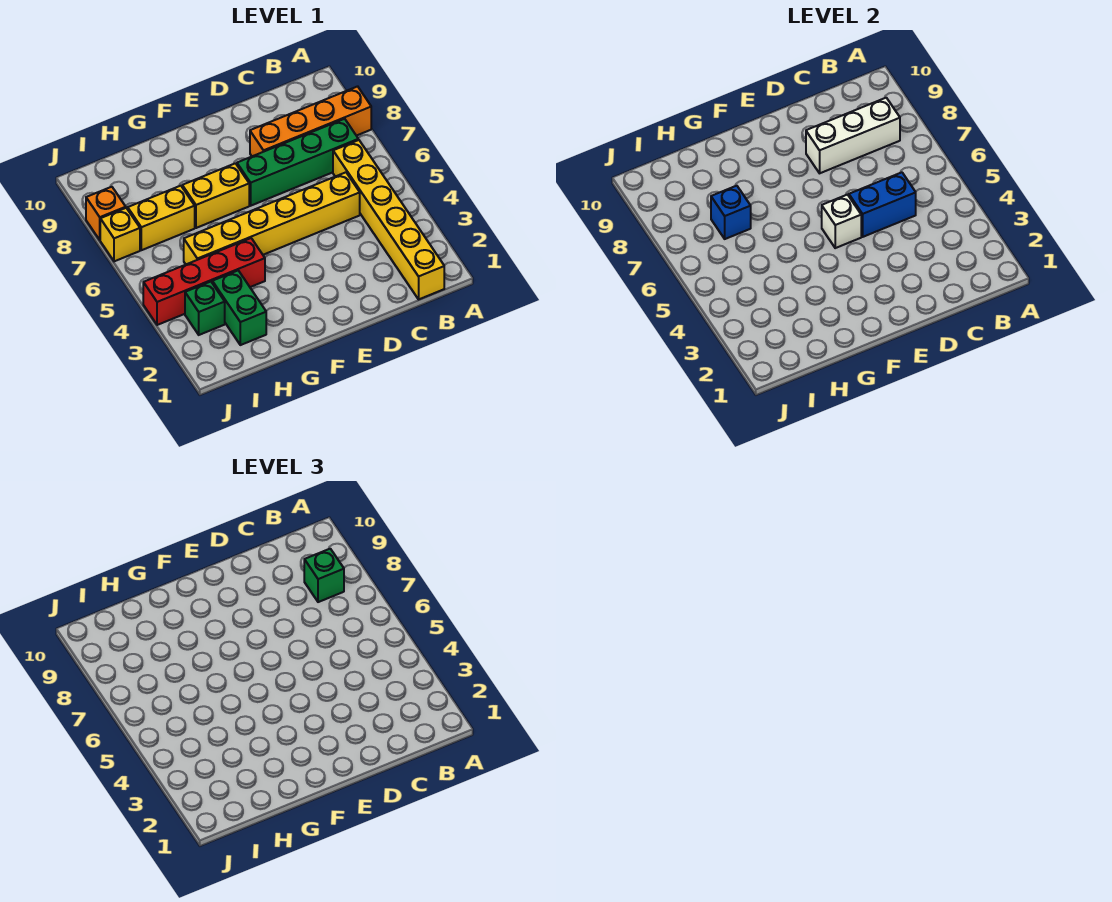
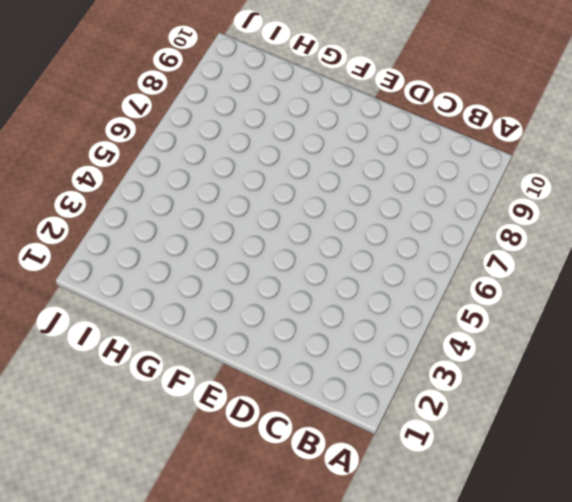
none -> orange brick A8:D8 level 1
none -> yellow brick B1:B6 level 1
none -> green brick B7:E7 level 1

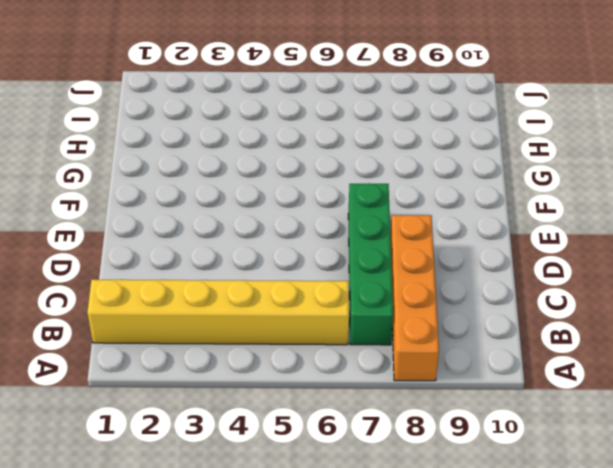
none -> yellow brick C5:H5 level 1
none -> yellow brick F7:G7 level 1
none -> red brick G4:J4 level 1

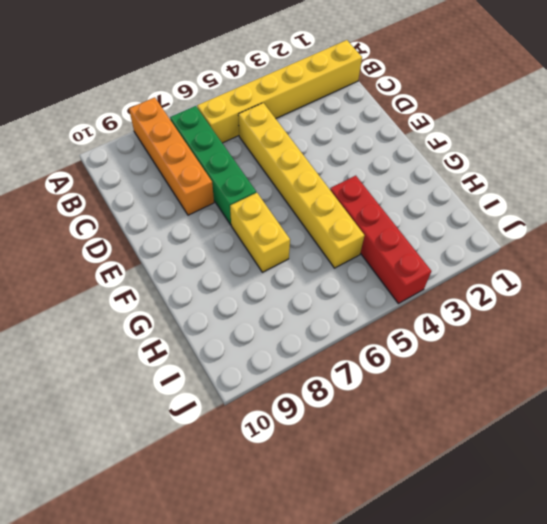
none -> green brick H2:H3 level 1
none -> yellow brick H7:I7 level 1
none -> green brick I3 level 1

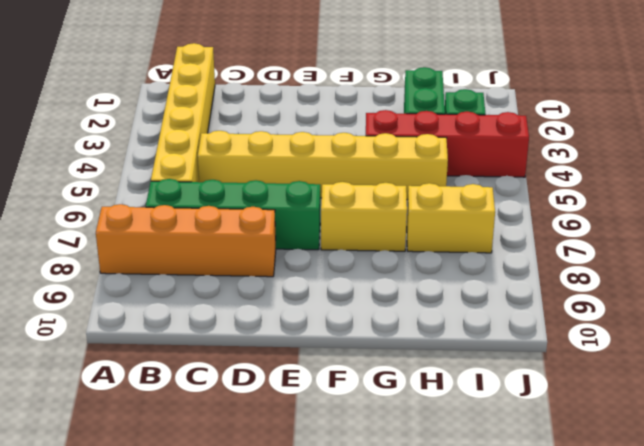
none -> yellow brick J7 level 1
none -> orange brick J8 level 1
none -> white brick B8:D8 level 2

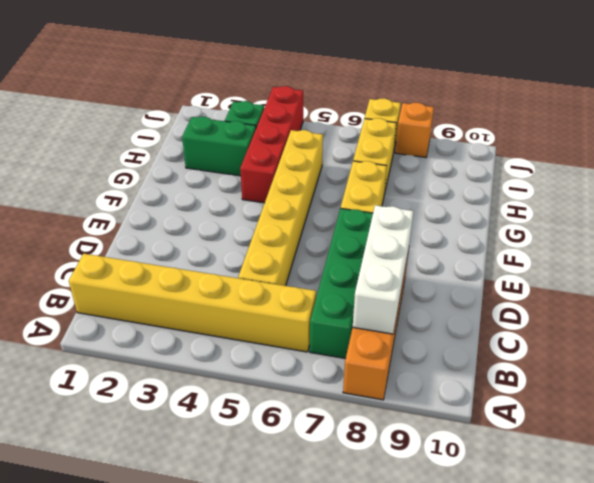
none -> blue brick C5:D5 level 2
none -> white brick E5 level 2
none -> blue brick H7 level 2

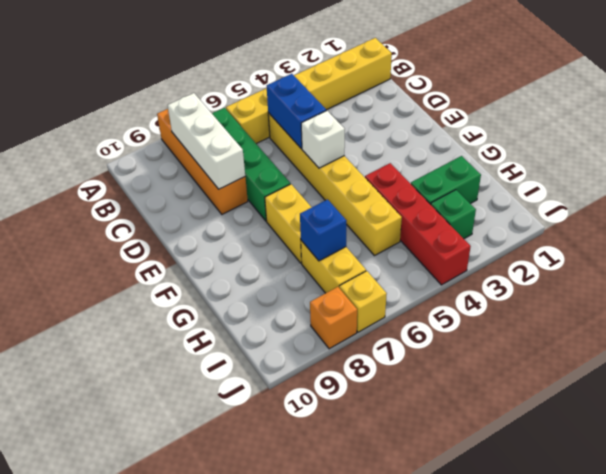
none -> green brick B8 level 3

